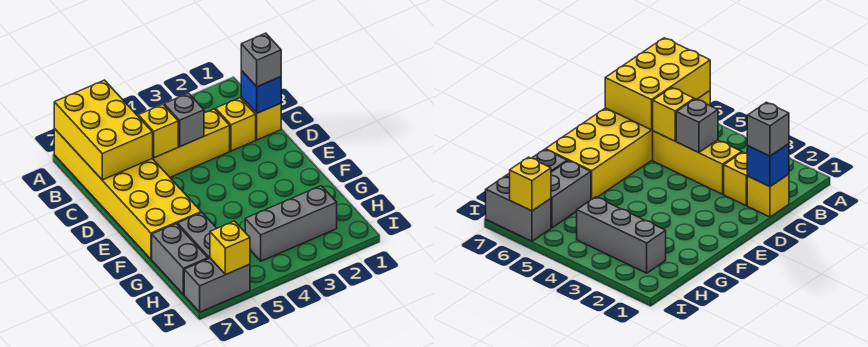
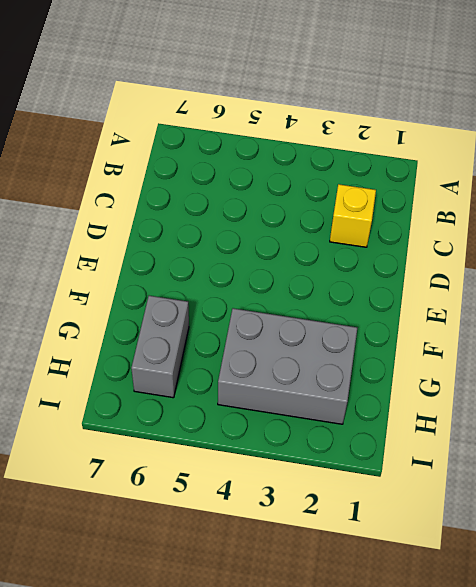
grey brick G2:H4 level 1 -> grey brick H2:H4 level 1
none -> yellow brick A6:F7 level 1
none -> yellow brick C1 level 1
none -> yellow brick C3:C5 level 1

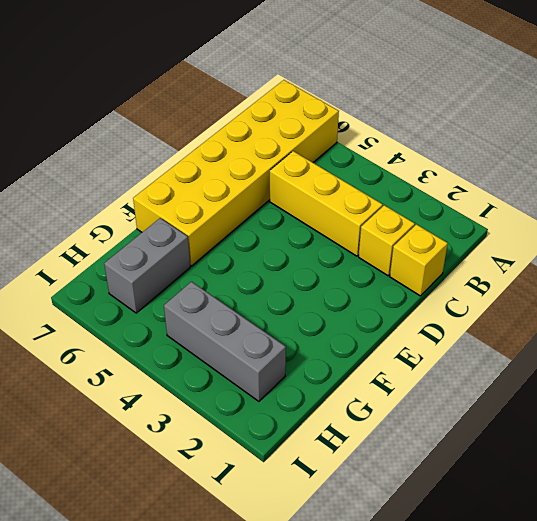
none -> grey brick G7:H7 level 1
none -> grey brick I6:I7 level 1
none -> yellow brick A6:C7 level 2

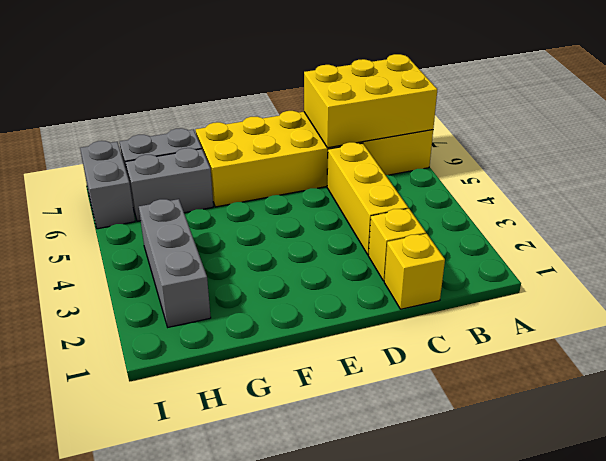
none -> blue brick C1 level 2
none -> grey brick C4 level 2
none -> yellow brick C5 level 2

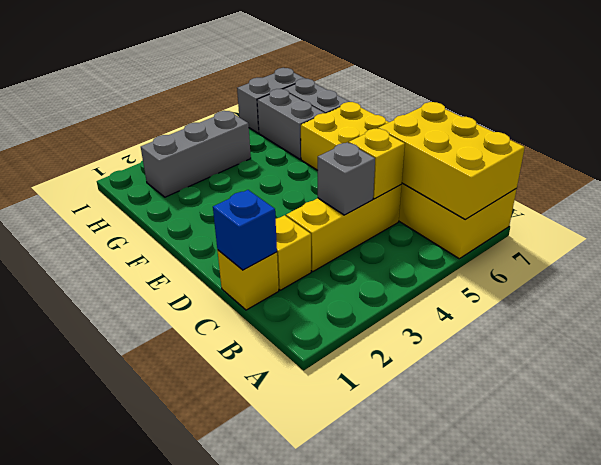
none -> yellow brick I6 level 2
none -> grey brick C1 level 3

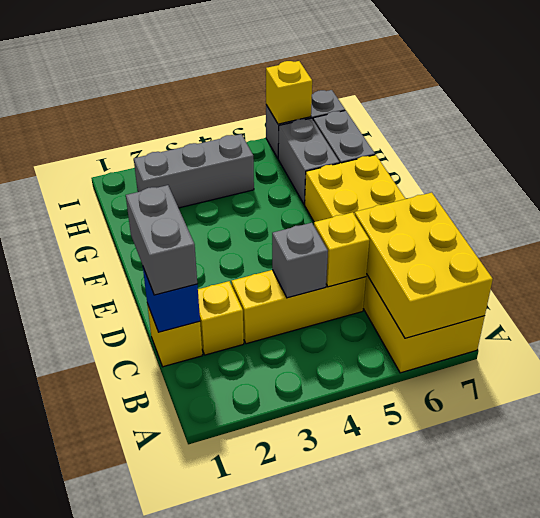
grey brick C1:D1 level 3 -> grey brick C1 level 3

